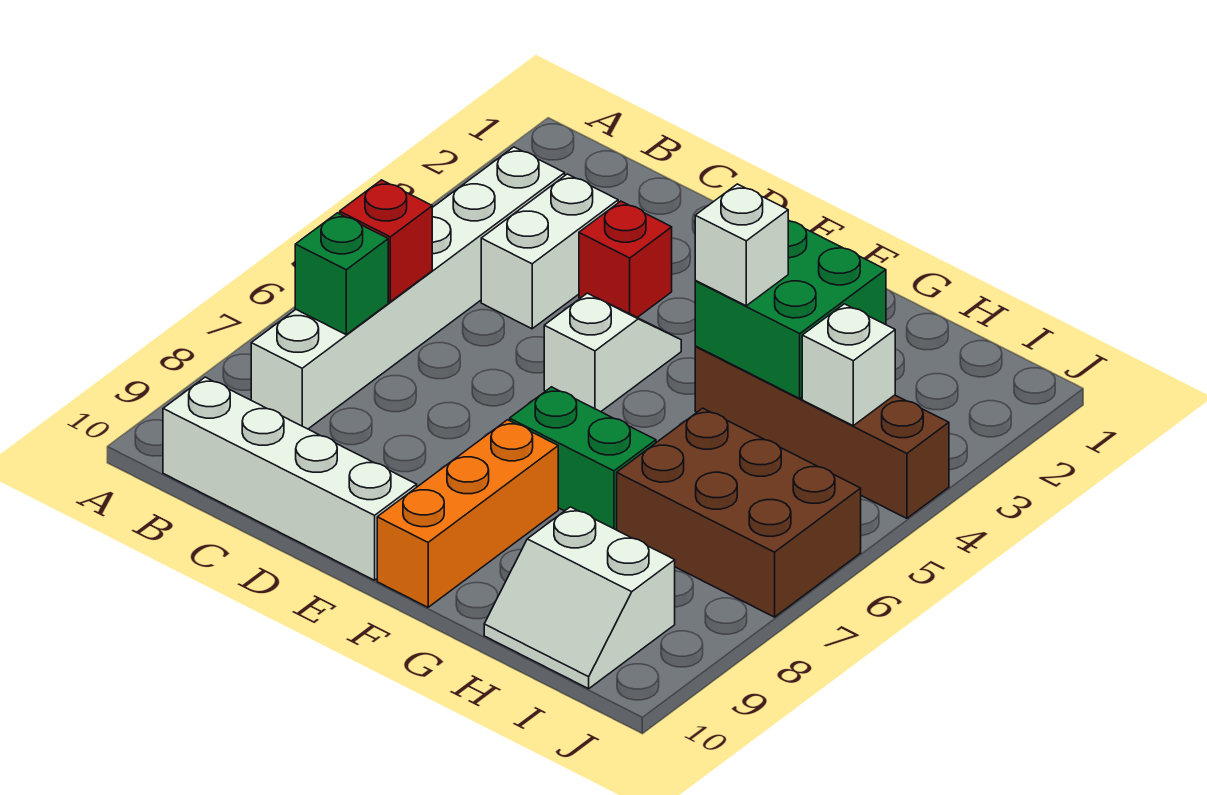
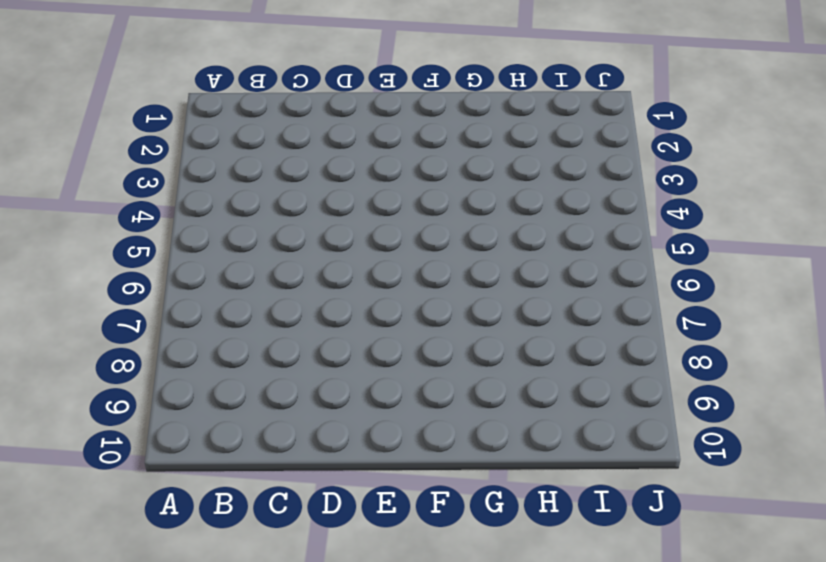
none -> white brick B3:B8 level 1
none -> white brick B10:E10 level 1
none -> white brick C3:C4 level 1

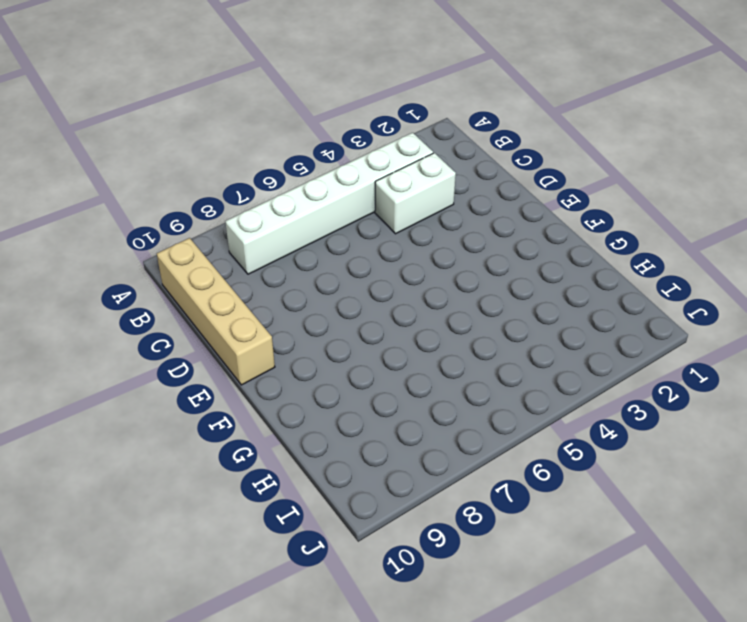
tan brick B10:E10 level 1 -> white brick B10:E10 level 1
none -> red brick D3 level 1
none -> white slope E4:E5 level 1 top 5
none -> green brick F7:G7 level 1

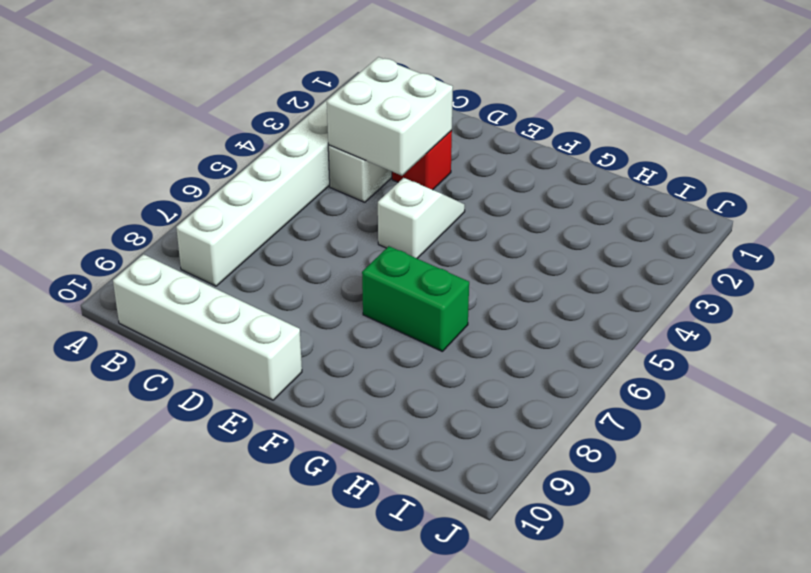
white brick C3:D4 level 2 -> none
none -> orange brick F8:F10 level 1
none -> brown brick G4:J4 level 1
none -> brown brick H6:J7 level 1

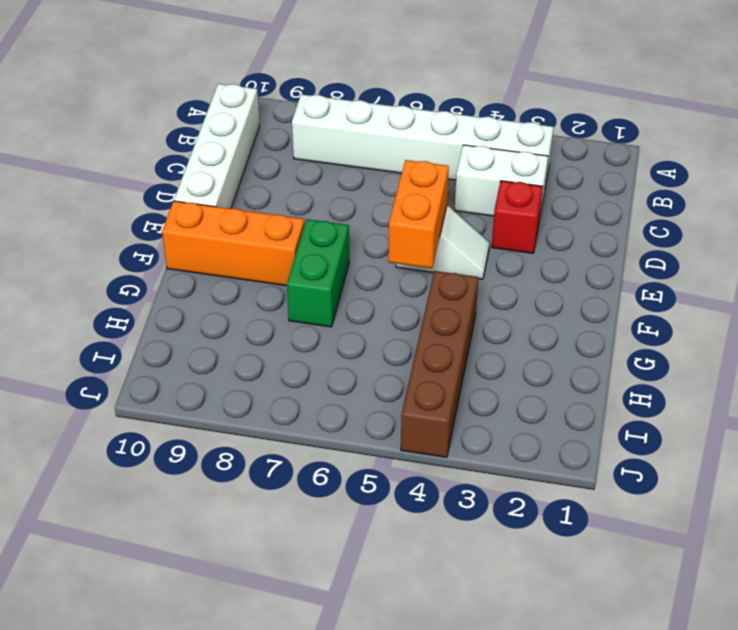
orange brick E5:F5 level 2 -> none
none -> brown brick H6:J7 level 1
none -> white slope H9:I10 level 1 top 9
none -> red brick B6 level 2

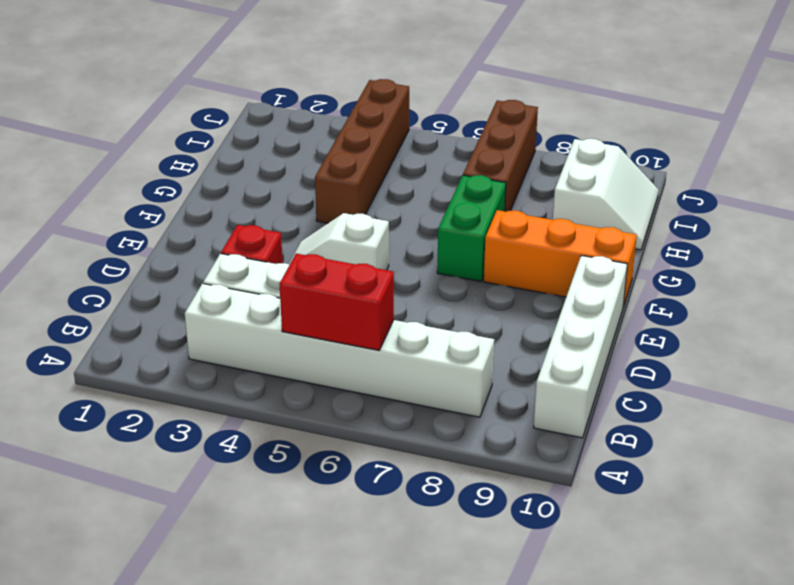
red brick B5:B6 level 2 -> red brick B6 level 2
brown brick H7:J7 level 1 -> brown brick H6:J7 level 1
none -> green brick B7 level 2
none -> green brick G3:H4 level 2
none -> white brick I4 level 2

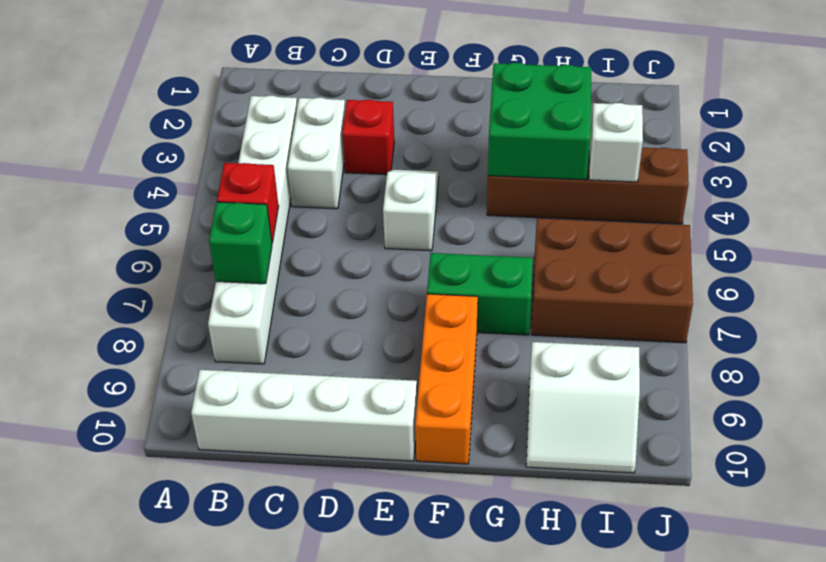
none -> white brick G4 level 3

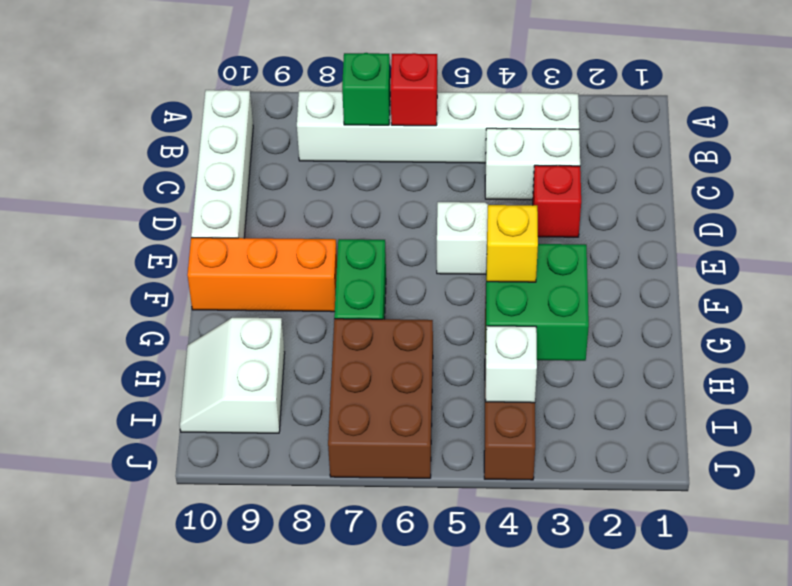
yellow brick G4 level 3 -> white brick G4 level 3

